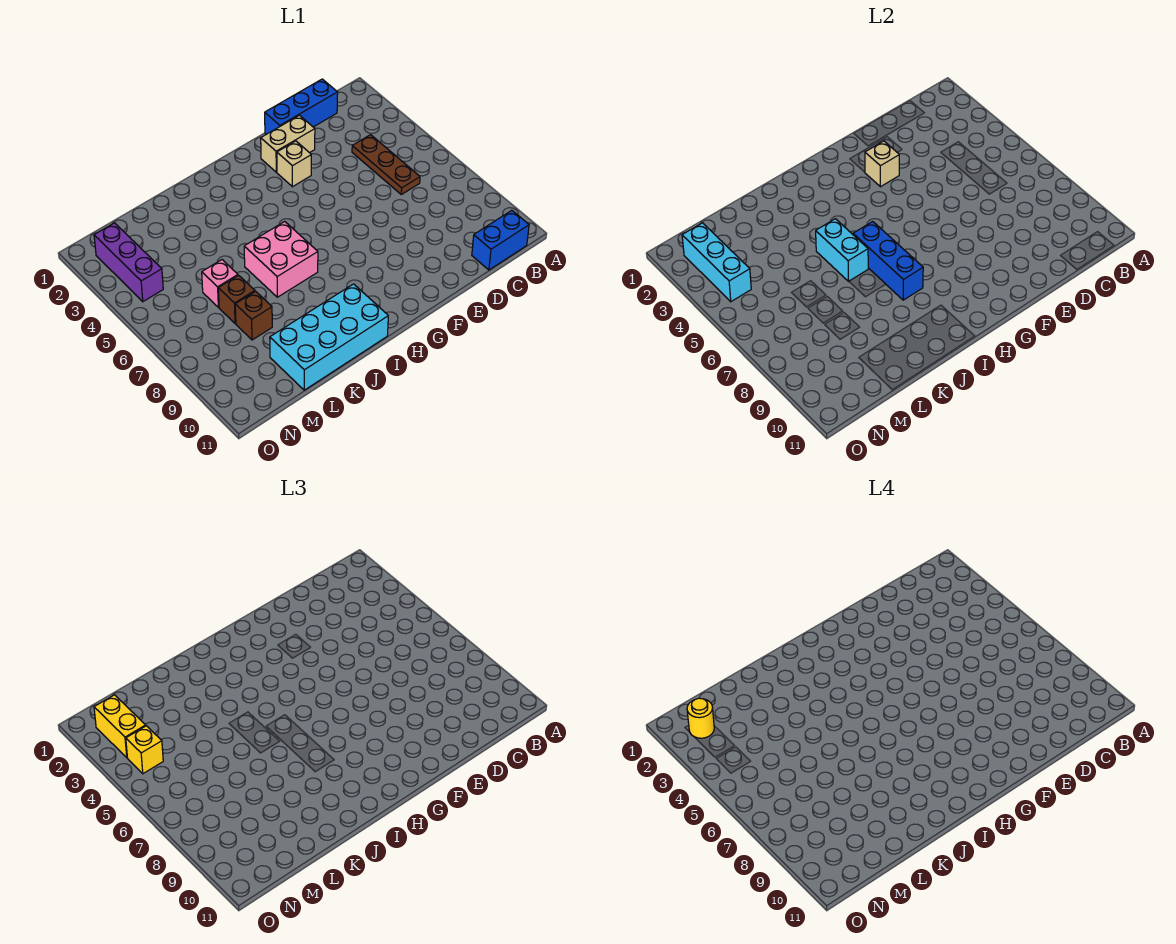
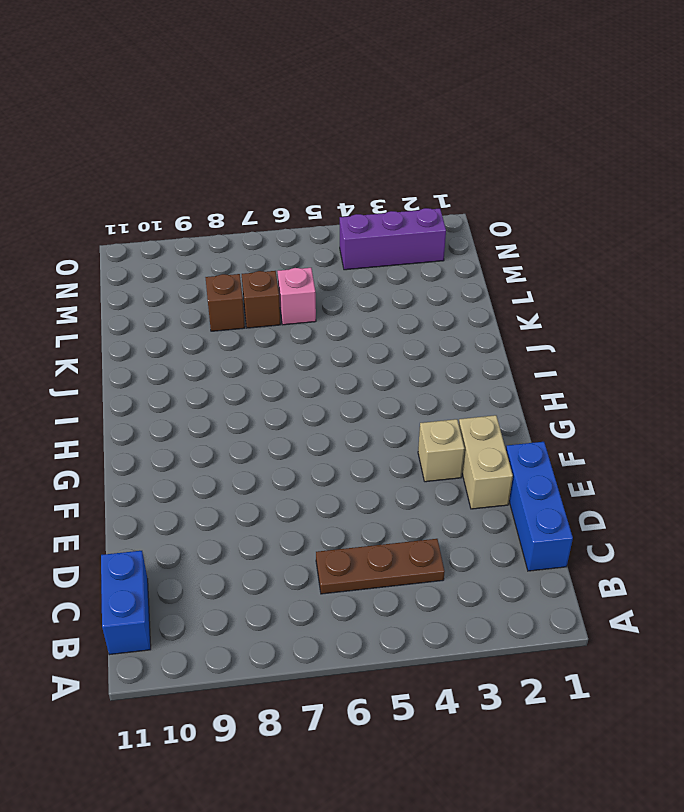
none -> pink brick I6:J7 level 1
none -> cyan brick I10:L11 level 1
none -> tan brick F3 level 2

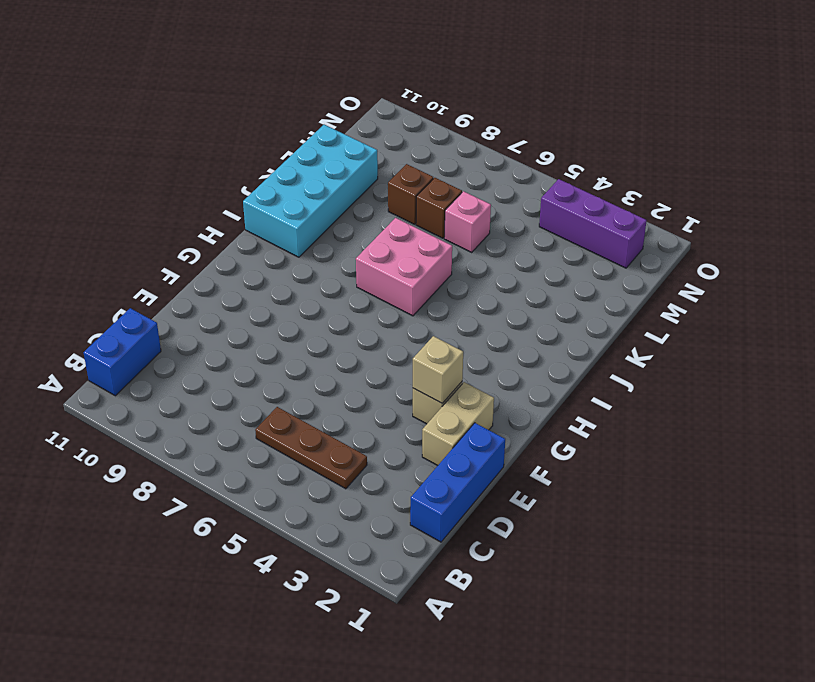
none -> blue brick I6:I8 level 2
none -> cyan brick J5:J6 level 2
none -> cyan brick N2:N4 level 2

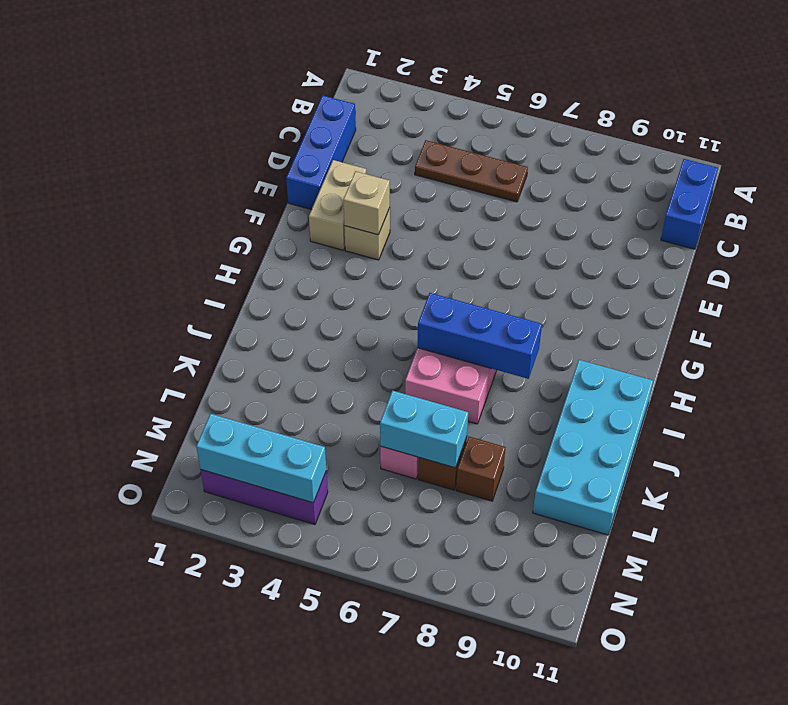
cyan brick L6:L7 level 2 -> cyan brick J5:J6 level 2
none -> yellow brick N2:N3 level 3
none -> yellow brick N4 level 3
none -> yellow round brick N2 level 4

